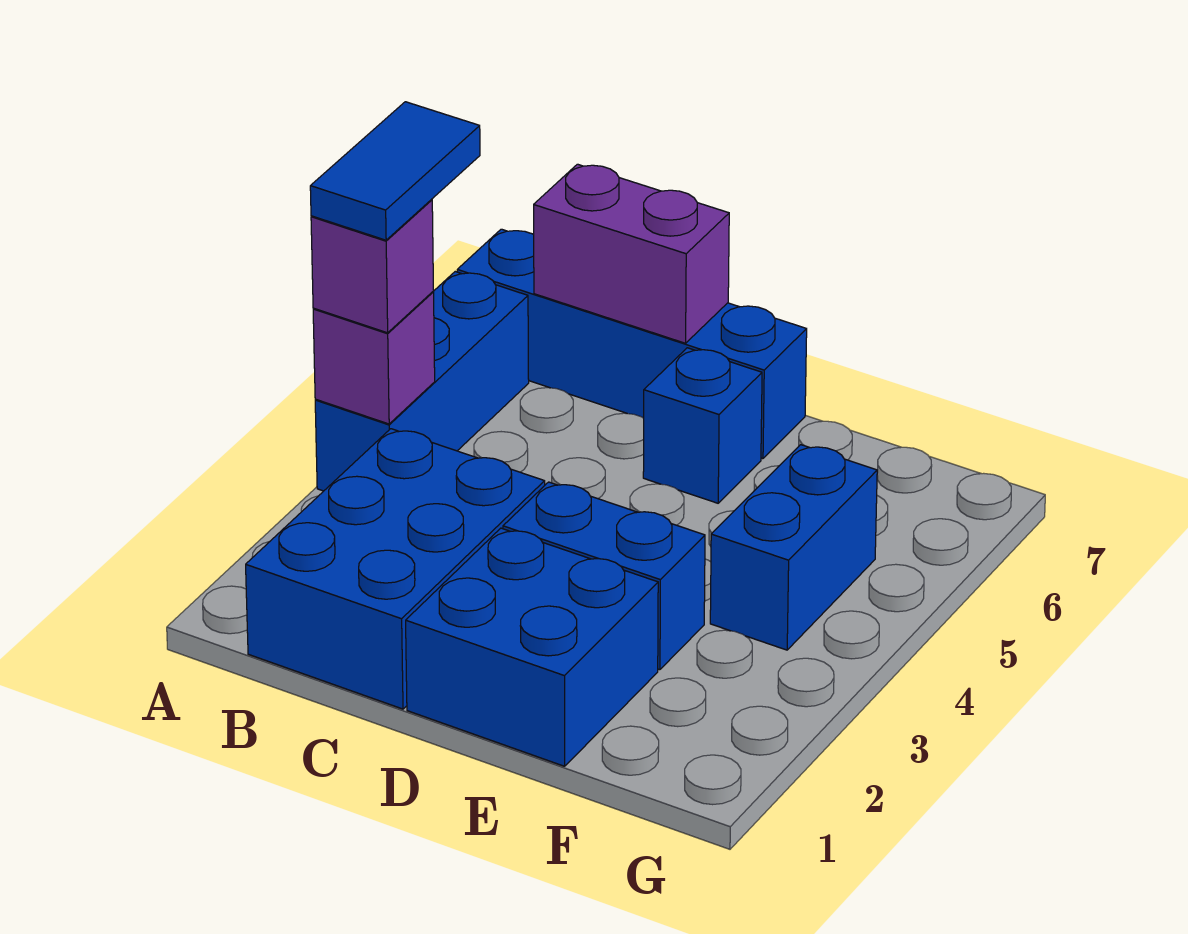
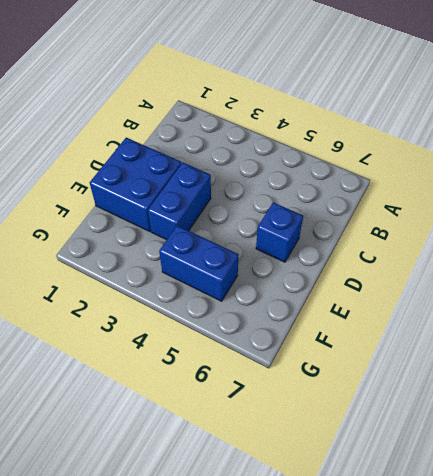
none -> blue brick A4:A6 level 1
none -> blue brick A7:D7 level 1

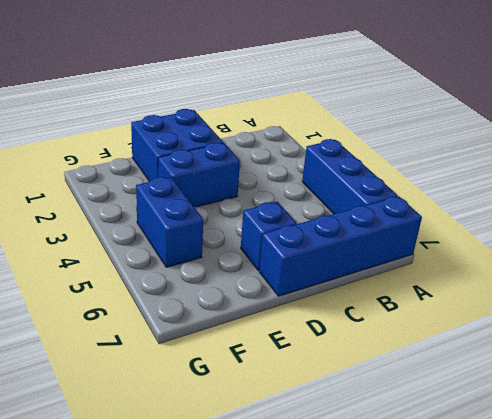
none -> blue brick B1:C3 level 1
none -> purple brick A4 level 2

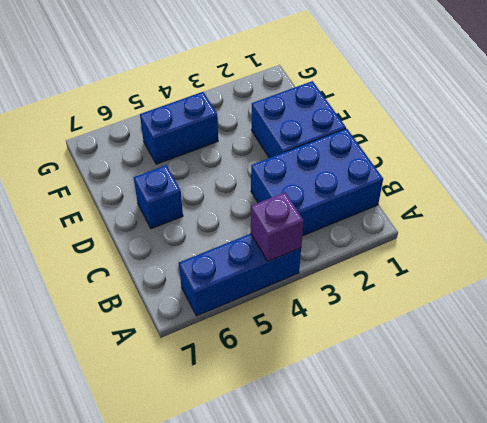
none -> blue brick A7:D7 level 1
none -> blue brick D3:E3 level 1

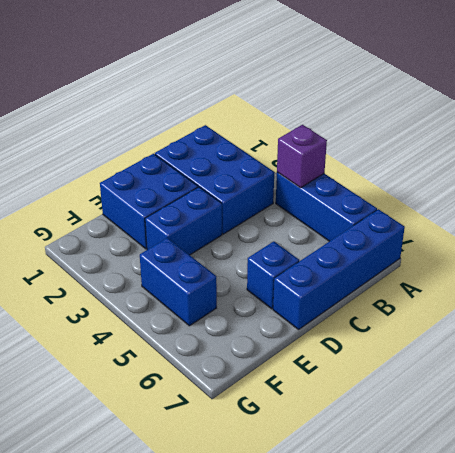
none -> purple brick B7:C7 level 2
none -> purple brick A4 level 3

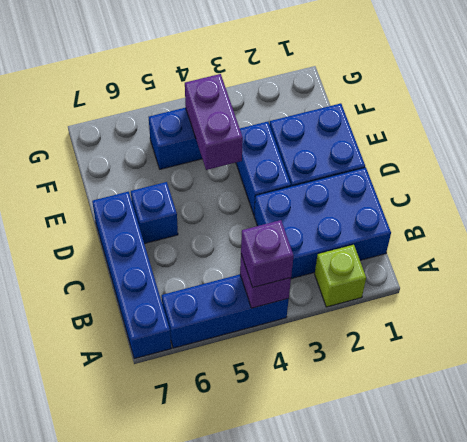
lime brick A2 level 1 -> none
purple brick E4:F4 level 2 -> purple brick B7:C7 level 2
none -> blue tile A4:A5 level 4

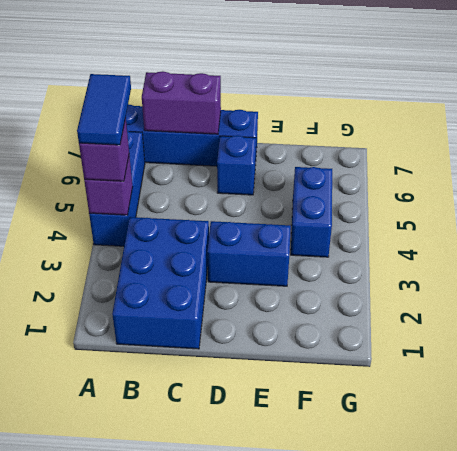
none -> blue brick D1:E2 level 1

